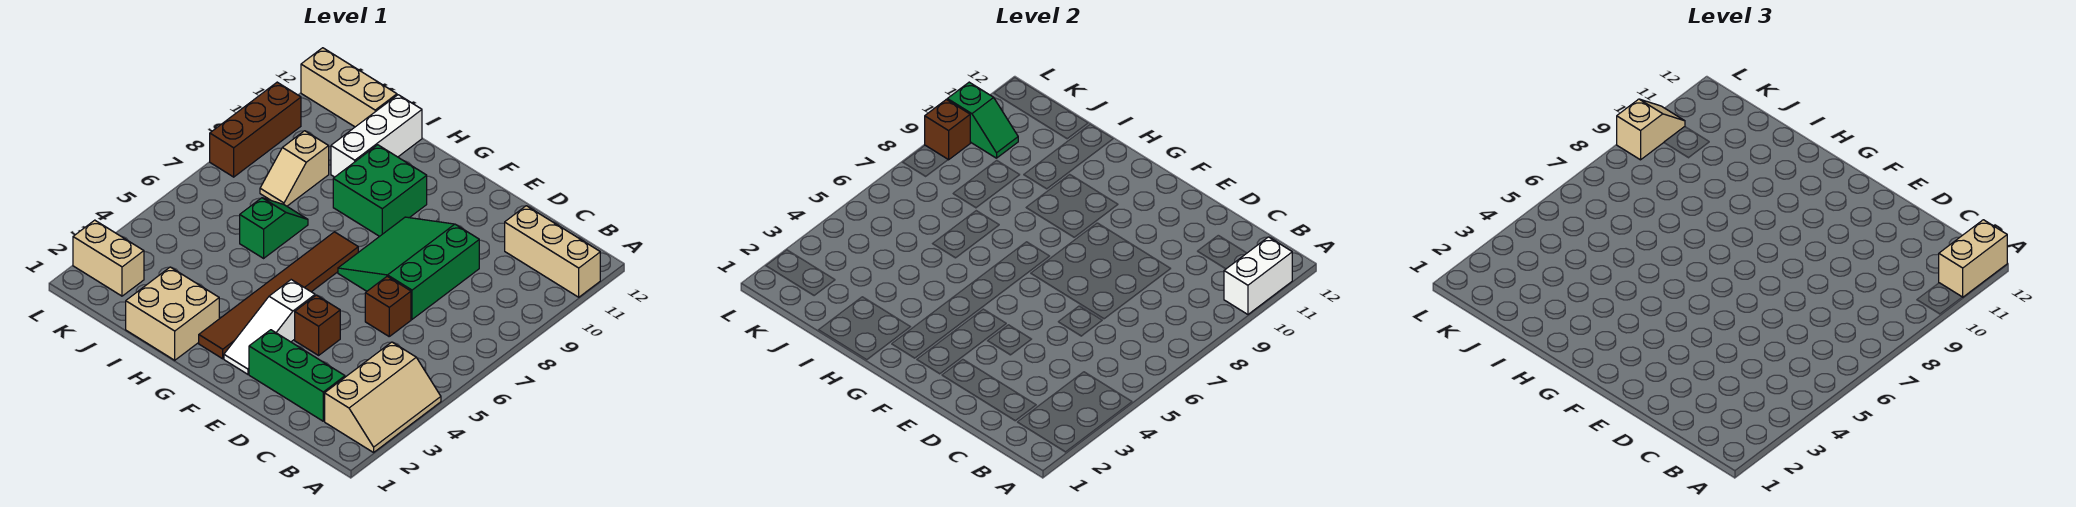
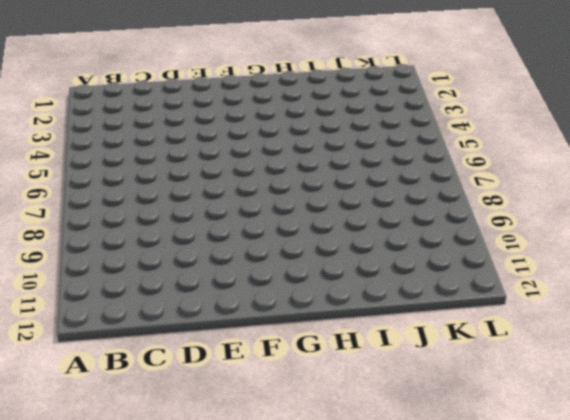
none -> tan slope A2:B4 level 1 top B
none -> tan brick A11:C11 level 1
none -> green brick C2:E2 level 1

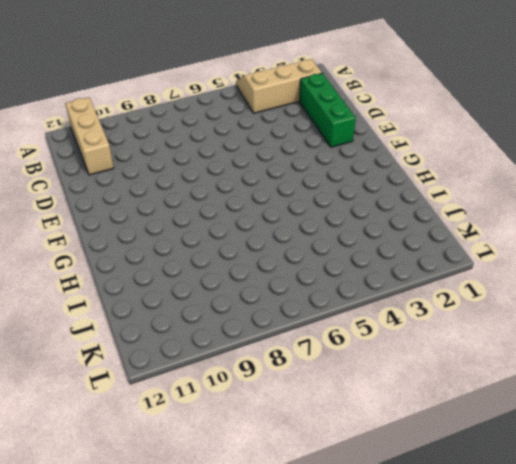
none -> brown brick D6 level 1
none -> green slope D7:F9 level 1 top D
none -> brown brick E4 level 1

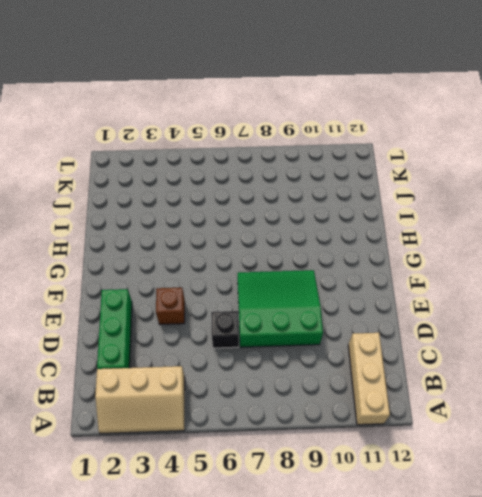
black brick D6 level 1 -> brown brick D6 level 1
none -> white slope F2:F4 level 1 top 4
none -> brown tile G2:G7 level 1
none -> green brick G9:H10 level 1

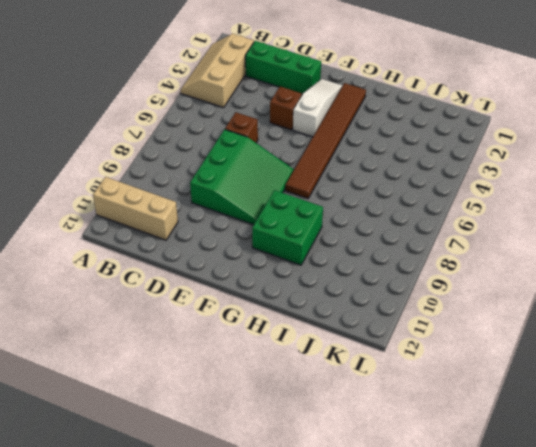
none -> tan brick H1:I2 level 1
none -> green slope I6:I7 level 1 top 6
none -> white brick I10:I12 level 1

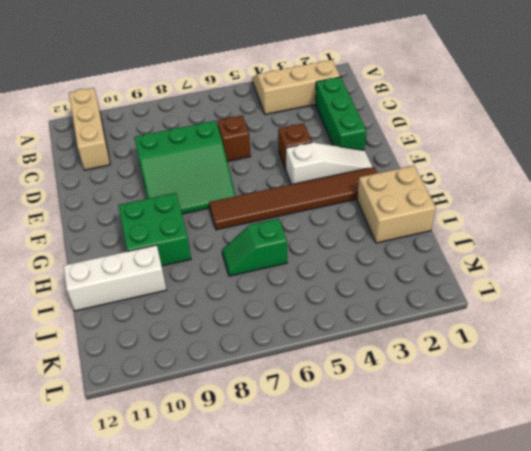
none -> tan slope J8:J9 level 1 top 9
none -> tan brick J12:L12 level 1
none -> tan brick K2:L2 level 1

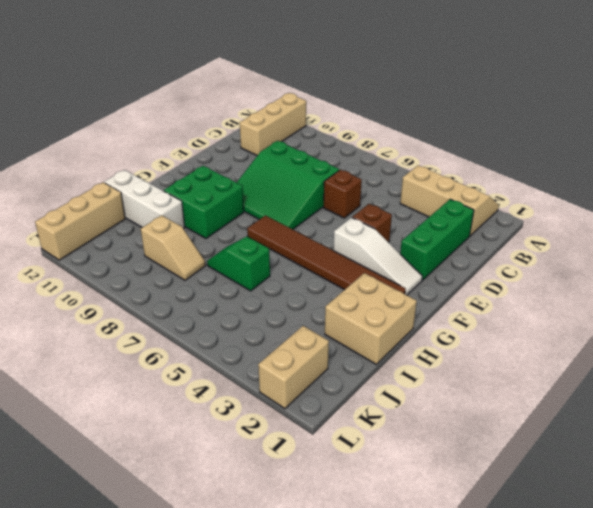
none -> brown brick L8:L10 level 1
none -> white brick A10:A11 level 2
none -> green slope K10:L10 level 2 top L

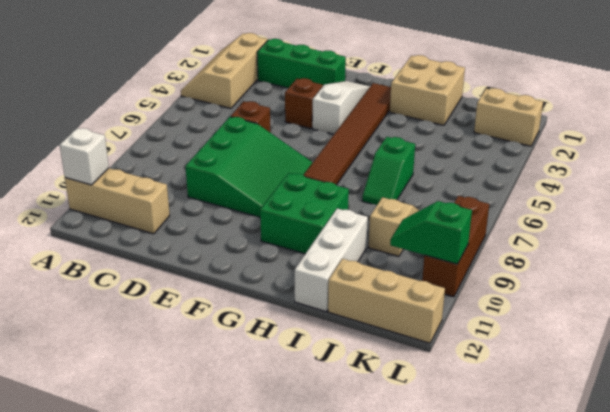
white brick A11 level 2 -> white brick A10:A11 level 2
none -> brown brick L9 level 2
none -> tan brick A11:A12 level 3
none -> tan slope L9:L10 level 3 top 9

